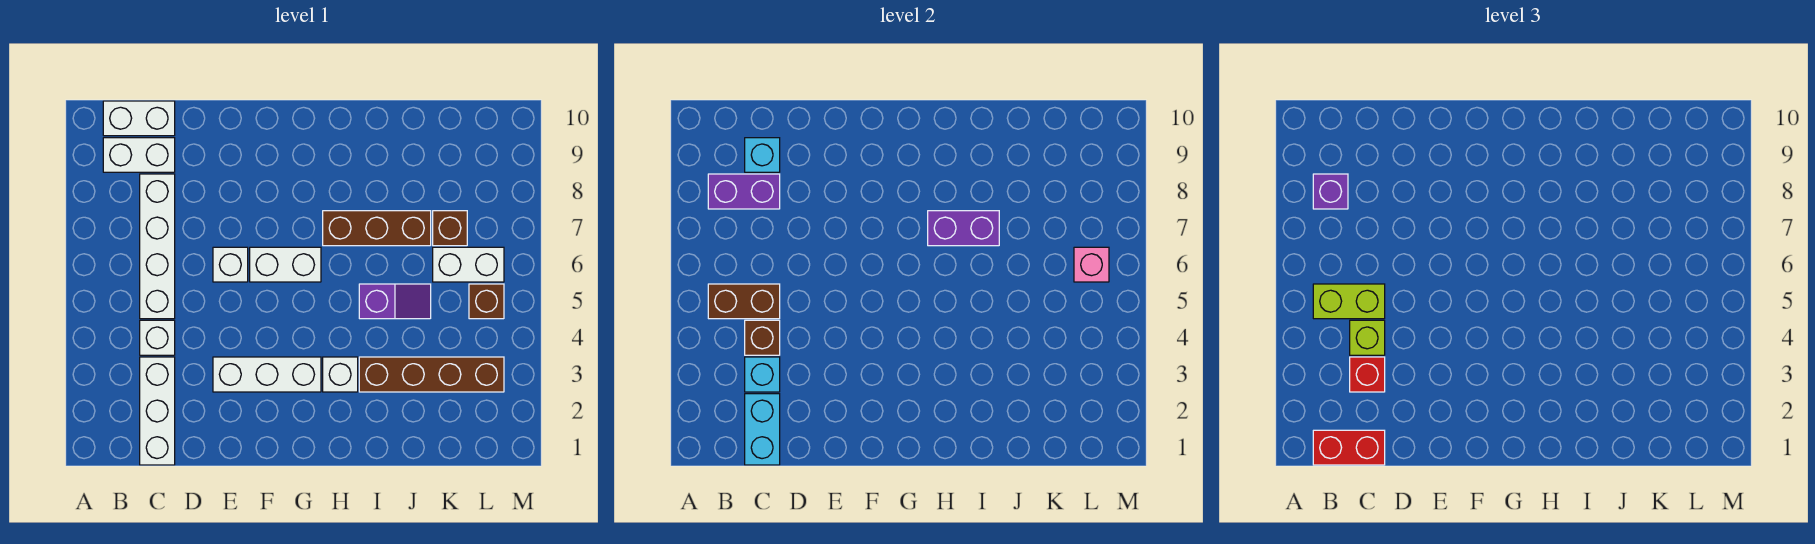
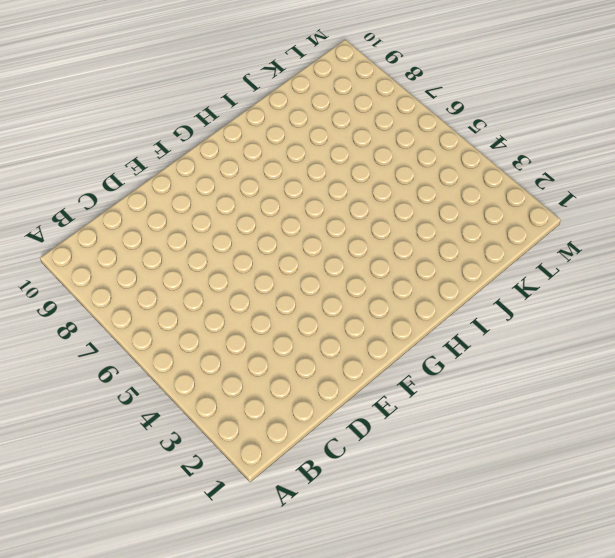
none -> white brick B9:C9 level 1
none -> white brick B10:C10 level 1
none -> white brick C1:C3 level 1

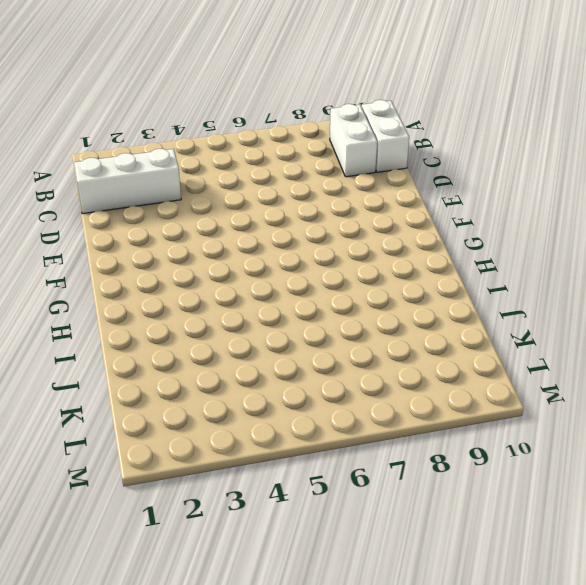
none -> white brick C4 level 1
none -> white brick C5:C8 level 1
none -> white brick E3:G3 level 1

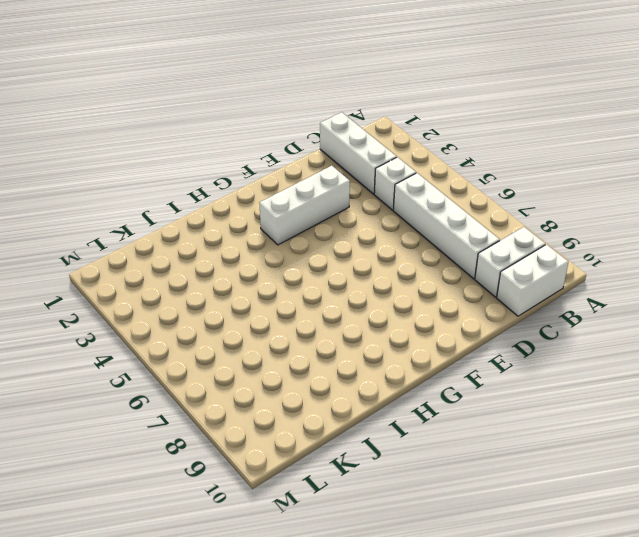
none -> white brick E6 level 1
none -> white brick F6:G6 level 1
none -> white brick H3 level 1

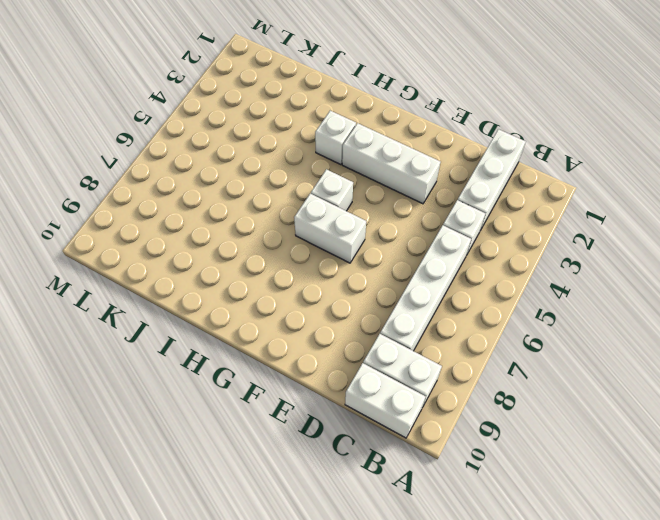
white brick G5 level 1 -> white brick E6 level 1
none -> brown brick H7:J7 level 1
none -> brown brick I3:L3 level 1
none -> purple slope I5:J5 level 1 top I

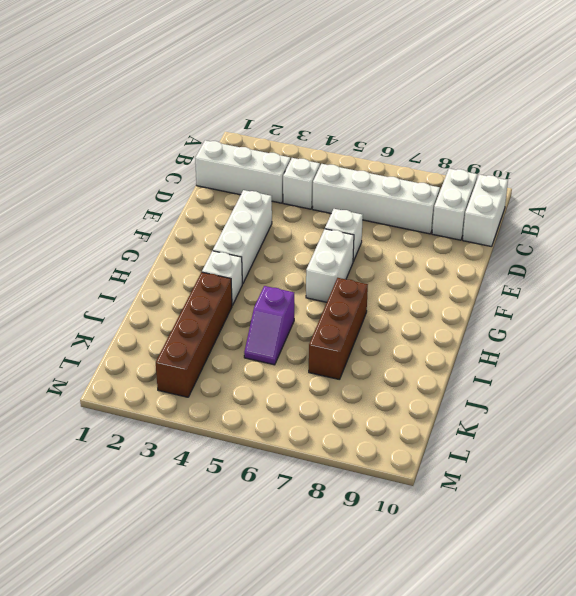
none -> white brick K6:L6 level 1
none -> brown brick K7 level 1
none -> brown brick L5 level 1

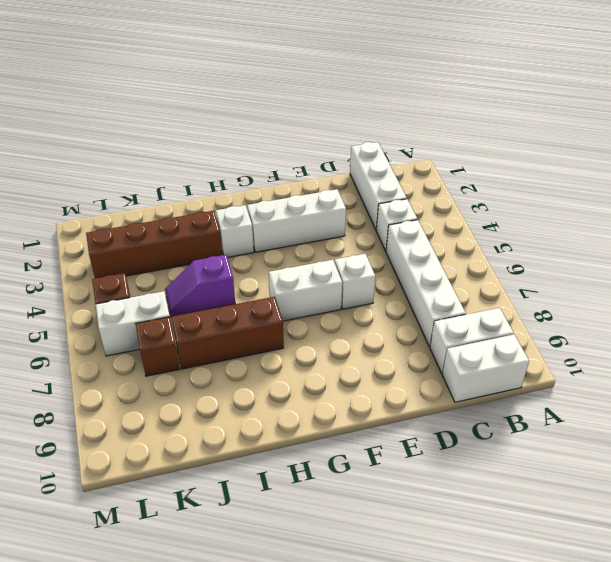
none -> brown brick B5:C5 level 2
none -> purple brick B8:C8 level 2
none -> cyan brick C1:C2 level 2

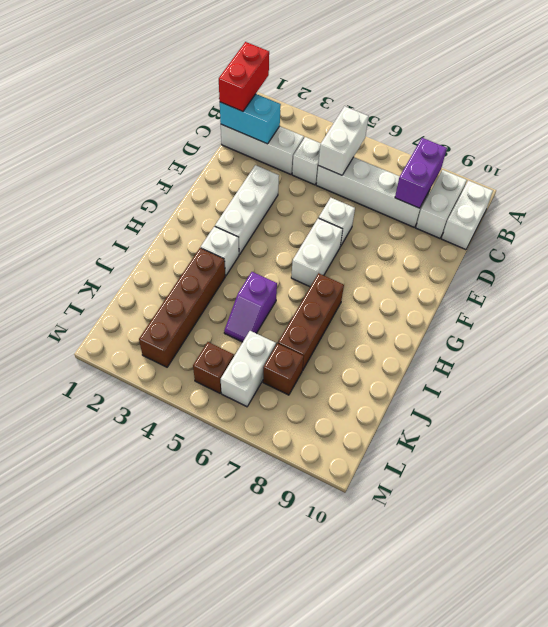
white brick B5:C5 level 2 -> brown brick B5:C5 level 2
none -> cyan brick C3 level 2
none -> brown brick C4 level 2
none -> cyan brick C9 level 2

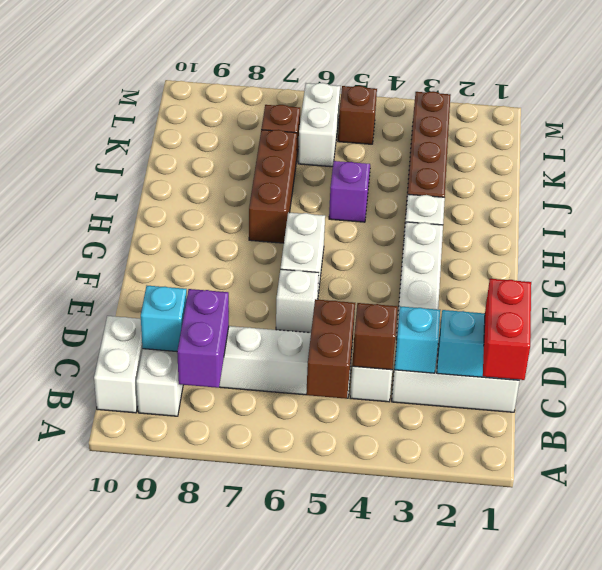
none -> purple brick H7:I7 level 2
none -> pink brick L6 level 2
none -> lime brick B5:C5 level 3

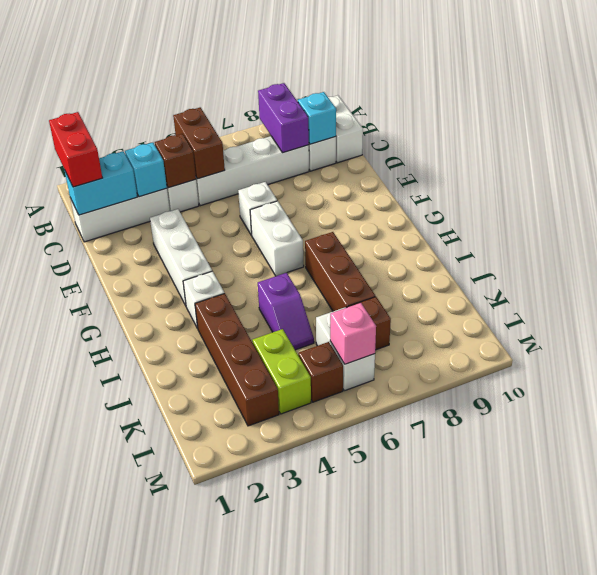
lime brick K4:L4 level 1 -> lime brick B5:C5 level 3
none -> purple brick H7:I7 level 2
none -> purple brick B8 level 3
none -> red brick C3 level 3

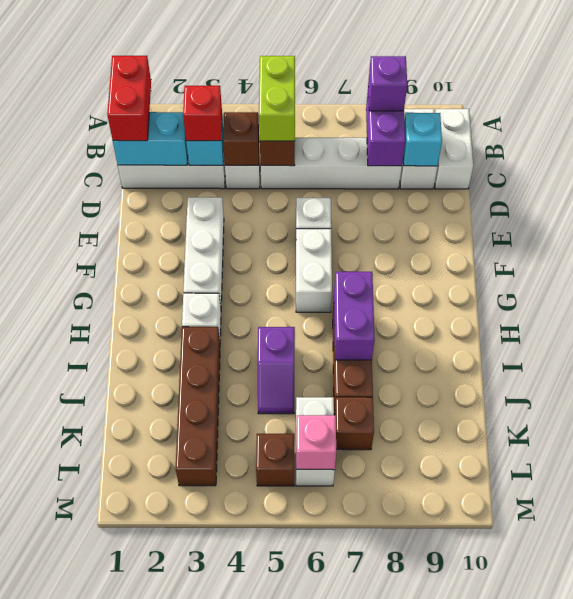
none -> lime brick C4 level 3

